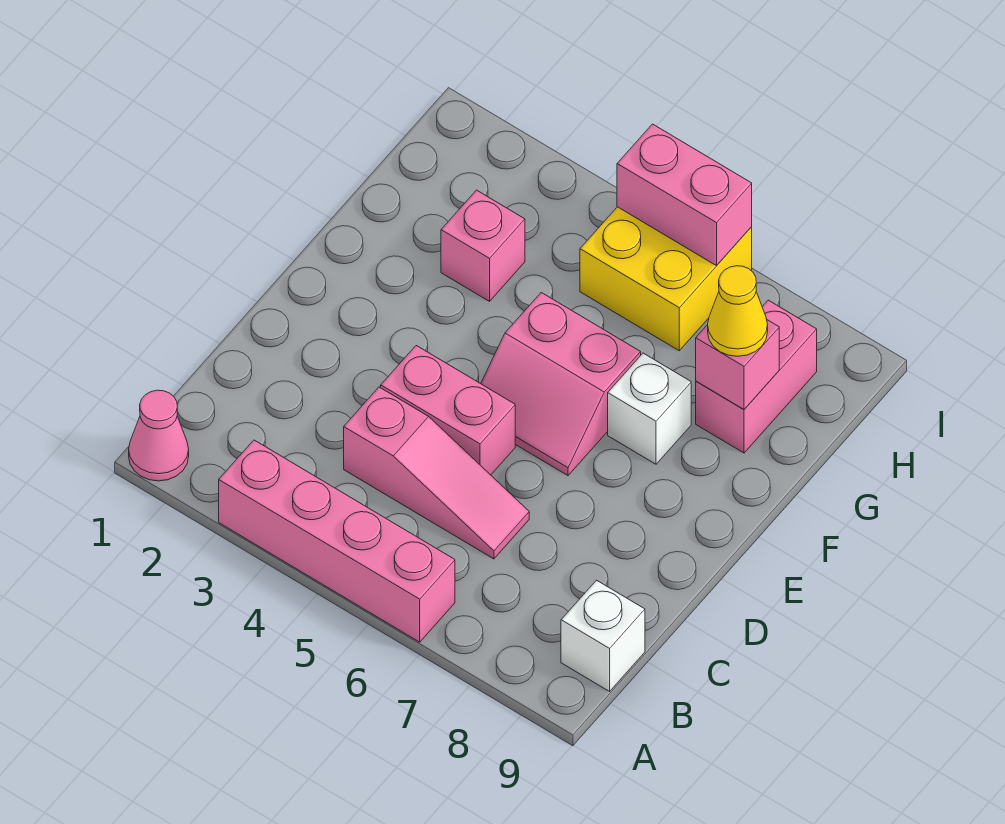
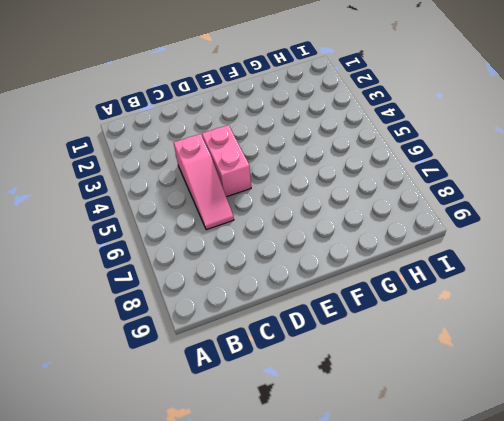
none -> pink cone A1 level 1
none -> pink brick A3:A6 level 1
none -> white brick B9 level 1

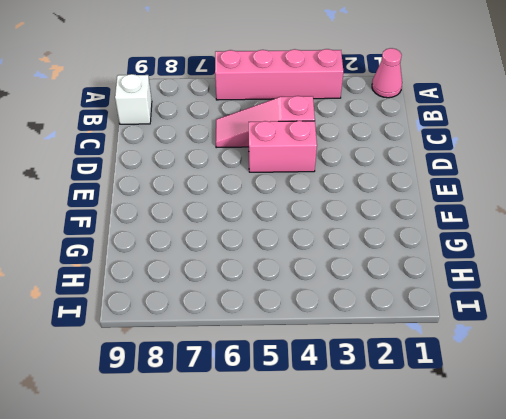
none -> pink slope E5:F6 level 1 top F
none -> white brick F7 level 1
none -> pink brick G3 level 1

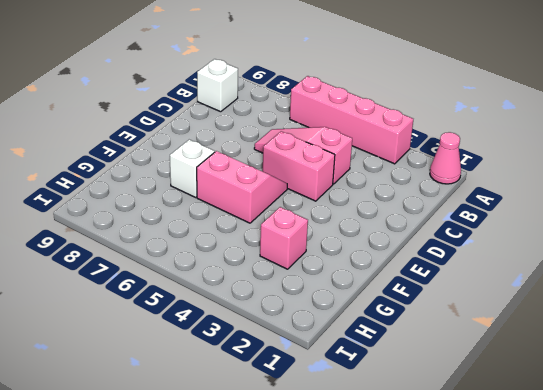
none -> pink brick G8:H8 level 1
none -> yellow brick H5:I6 level 1
none -> pink brick G8 level 2

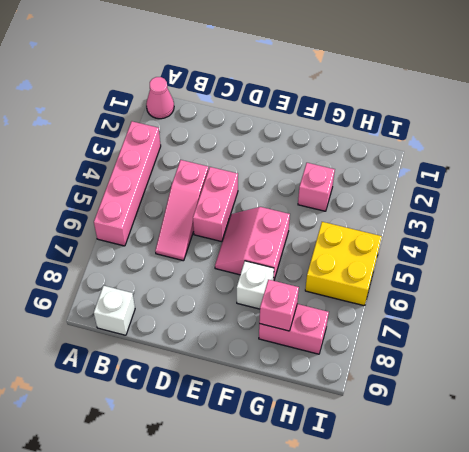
none -> pink brick I5:I6 level 2
none -> yellow cone G8 level 3

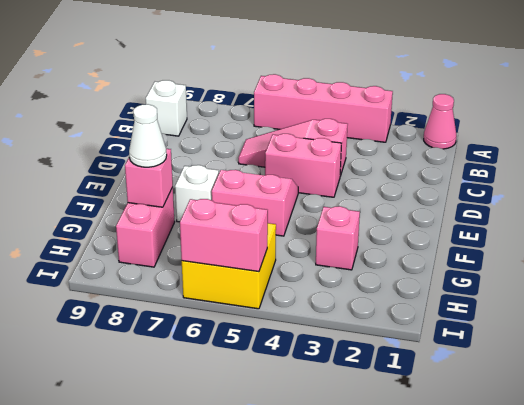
white cone G8 level 3 -> yellow cone G8 level 3

